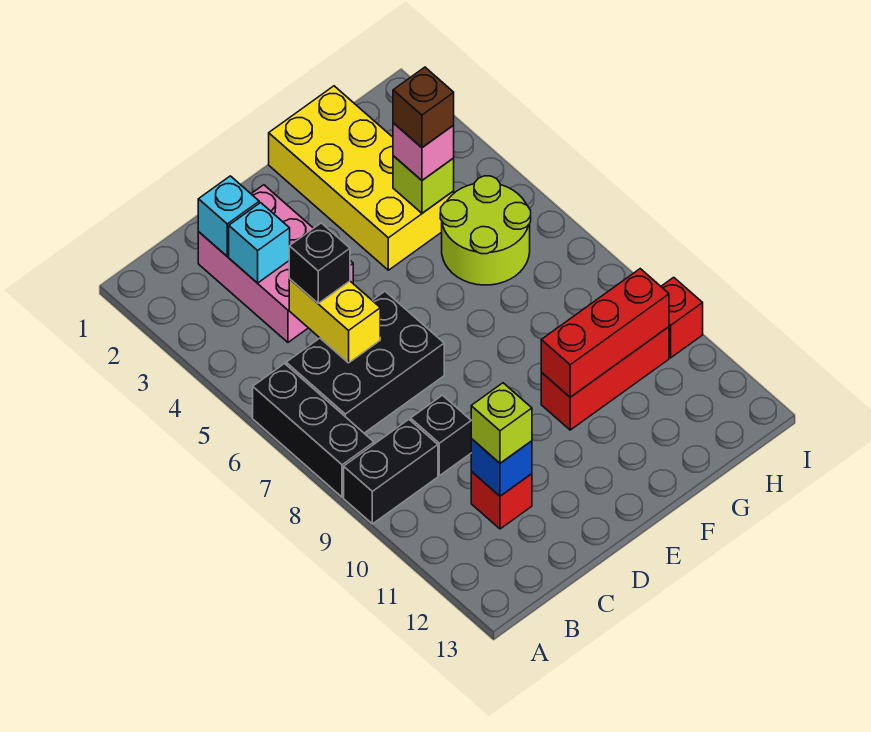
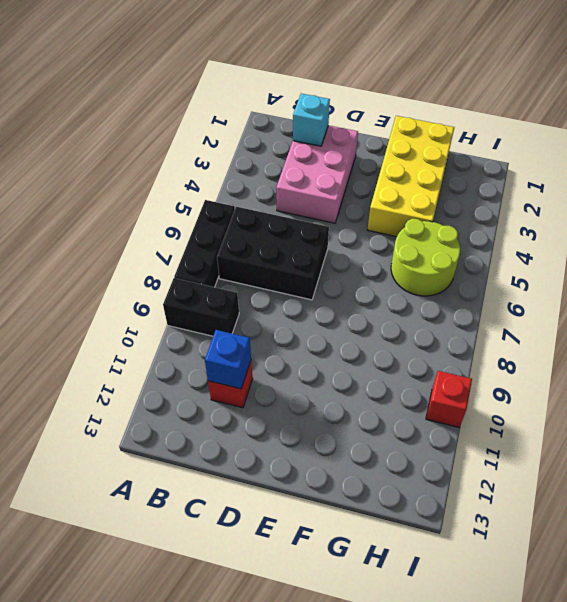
none -> black brick C9 level 1
none -> red brick F10:H10 level 1
none -> cyan brick C3 level 2

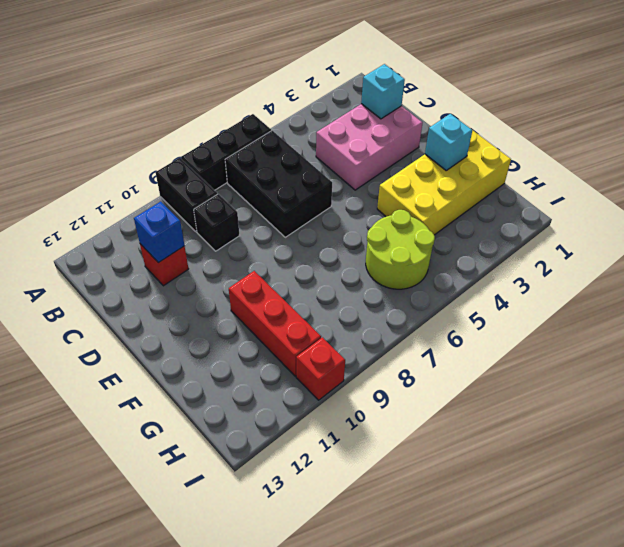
cyan brick F2 level 2 -> cyan brick C3 level 2
none -> yellow brick C5:C6 level 2
none -> red brick F10:H10 level 2
none -> lime brick G4 level 2

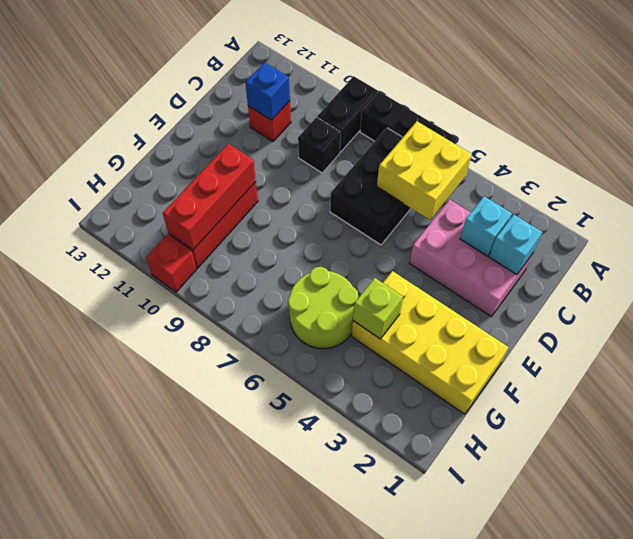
yellow brick B5:C6 level 2 -> yellow brick C5:C6 level 2
none -> black brick C5 level 3
none -> lime brick C11 level 3
none -> pink brick G4 level 3

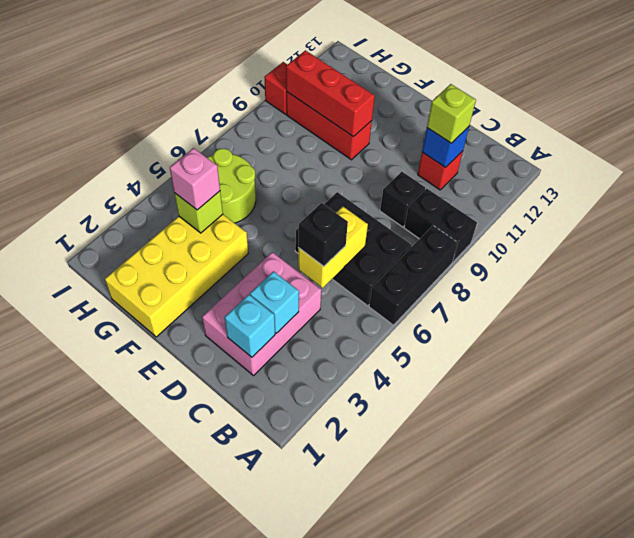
none -> brown brick G4 level 4

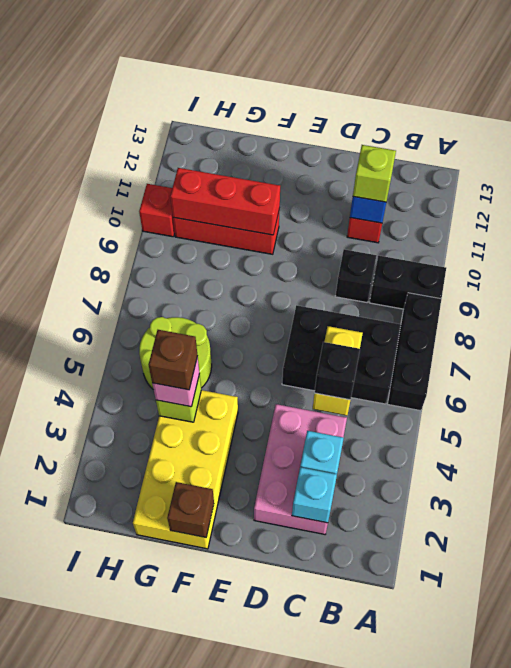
brown brick F1 level 2 -> none

